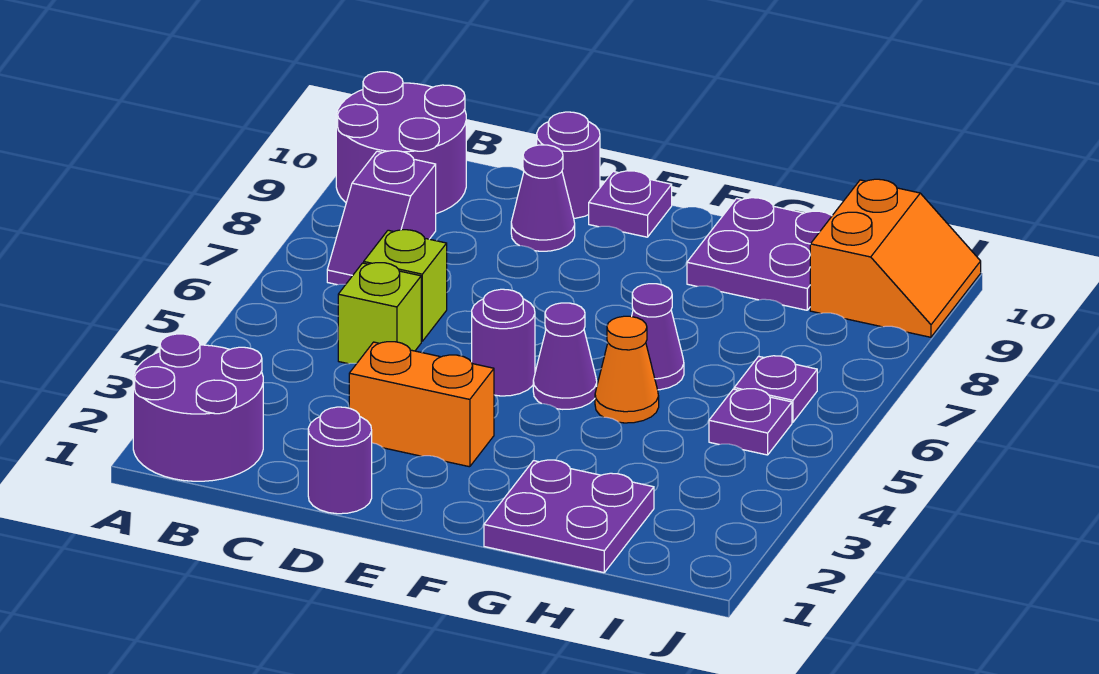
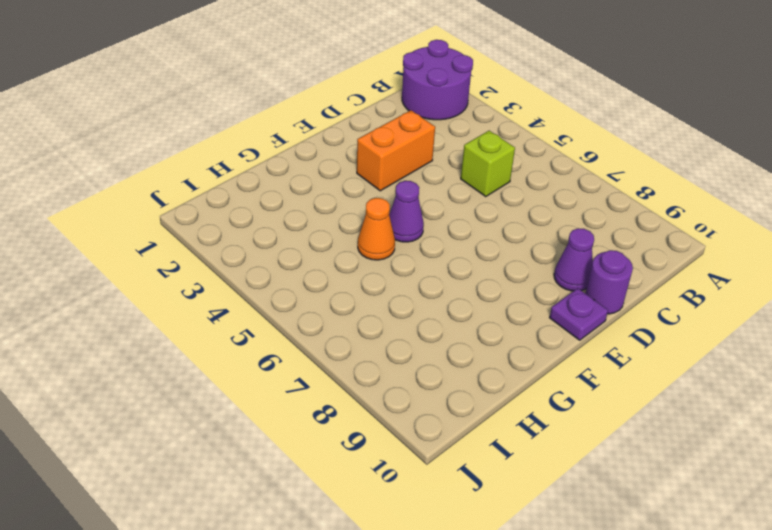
none -> purple round brick A9:B10 level 1
none -> purple slope B7:B8 level 1 top 8
none -> lime brick C6 level 1

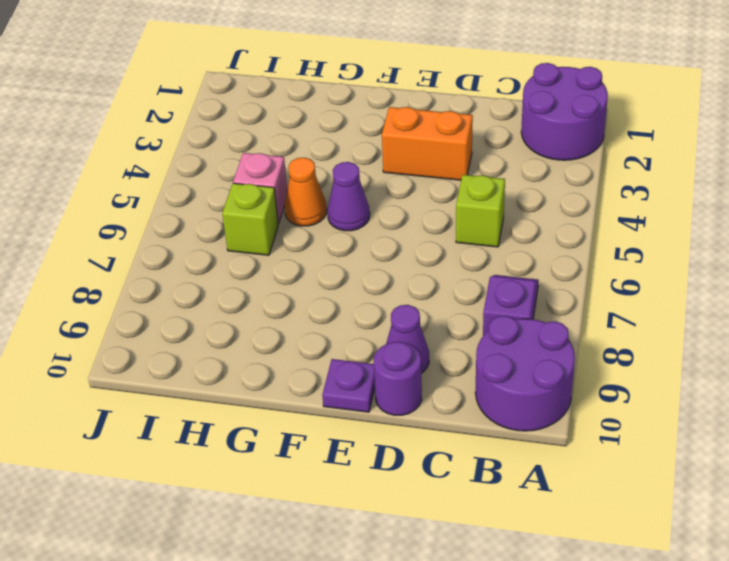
pink brick H5 level 1 -> none
lime brick H6 level 1 -> lime brick C6 level 1
none -> purple round brick D1 level 1
none -> purple round brick E5 level 1
none -> purple plate G1:H2 level 1

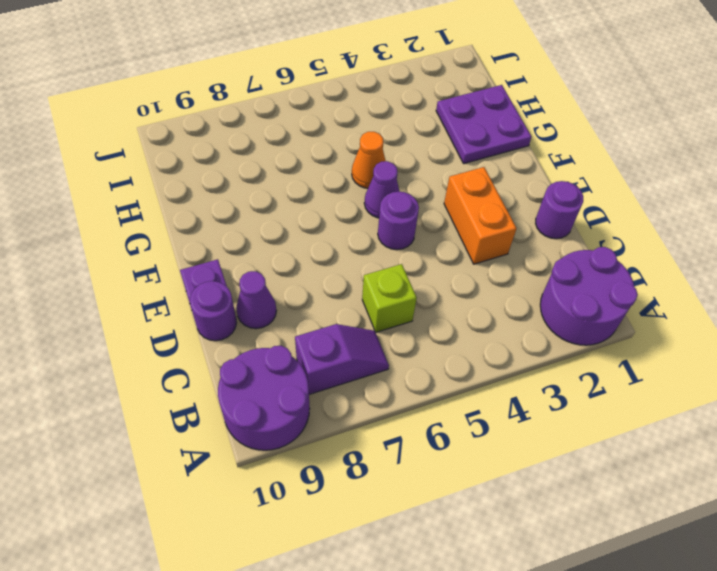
none -> lime brick C5 level 1
none -> purple cone G6 level 1
none -> purple plate G9:H10 level 1

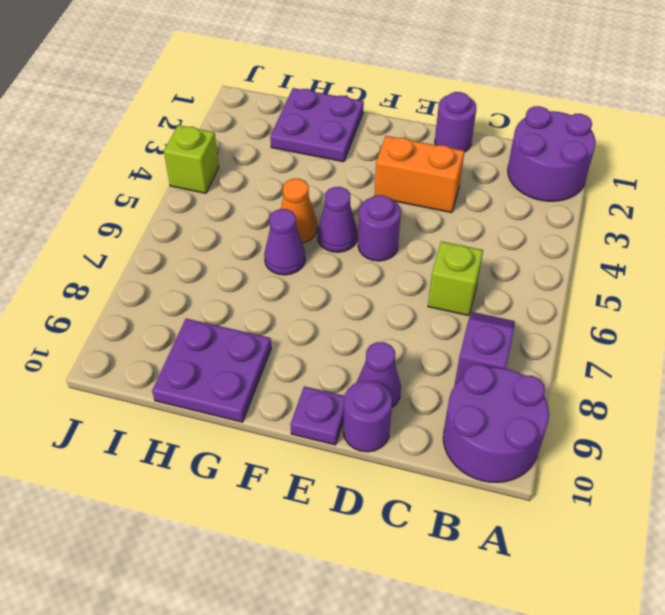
lime brick J4 level 1 -> lime brick C5 level 1
none -> purple plate I5 level 1
none -> purple plate I6 level 1
none -> orange slope I9:J10 level 1 top I

